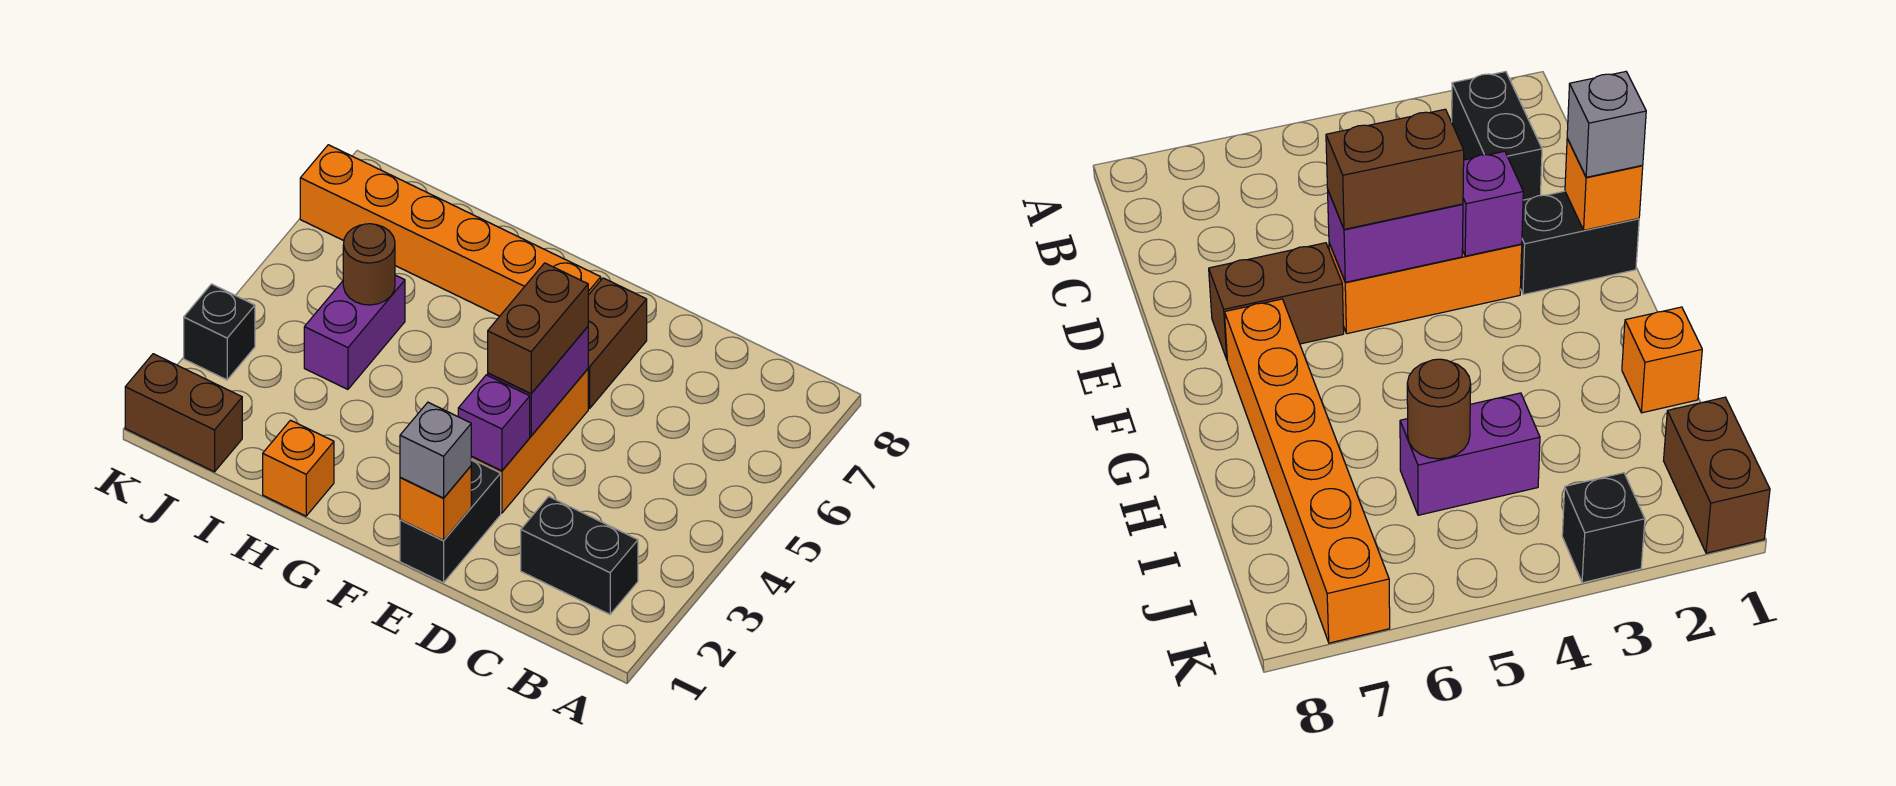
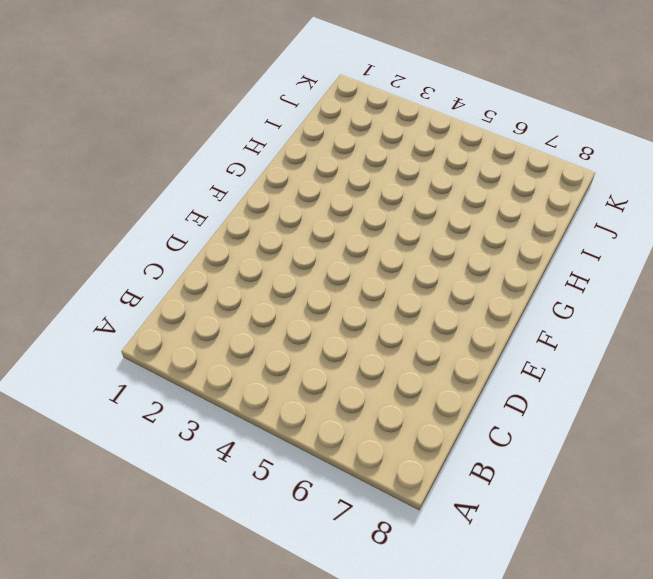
none -> black brick B2:C2 level 1
none -> black brick E1:E2 level 1
none -> orange brick E3:E5 level 1

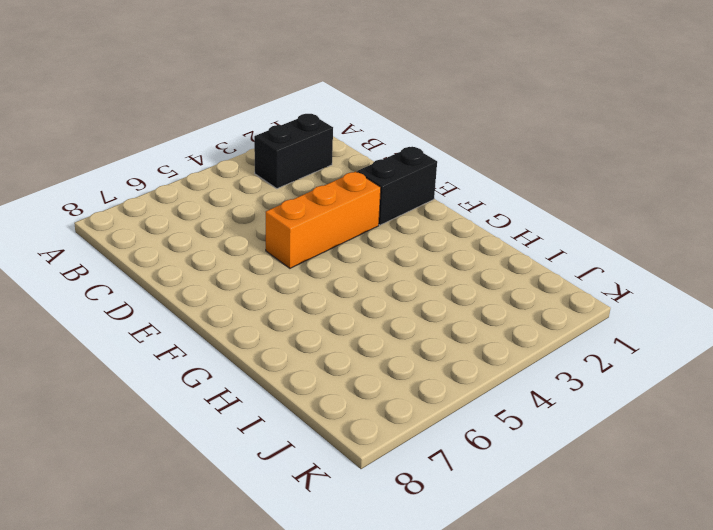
black brick B2:B3 level 1 -> black brick B2:C2 level 1
none -> brown brick E6:E7 level 1
none -> orange brick F7:K7 level 1
none -> orange brick H1 level 1

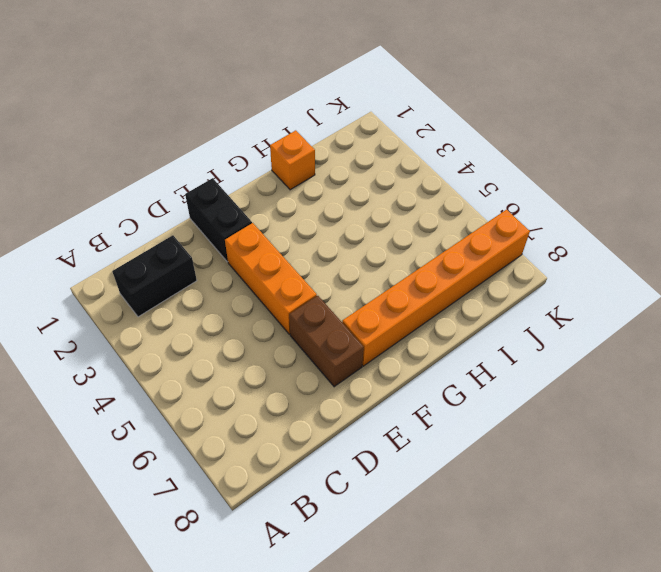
none -> purple brick I4:I5 level 1
none -> brown brick J1:K1 level 1
none -> black brick K3 level 1

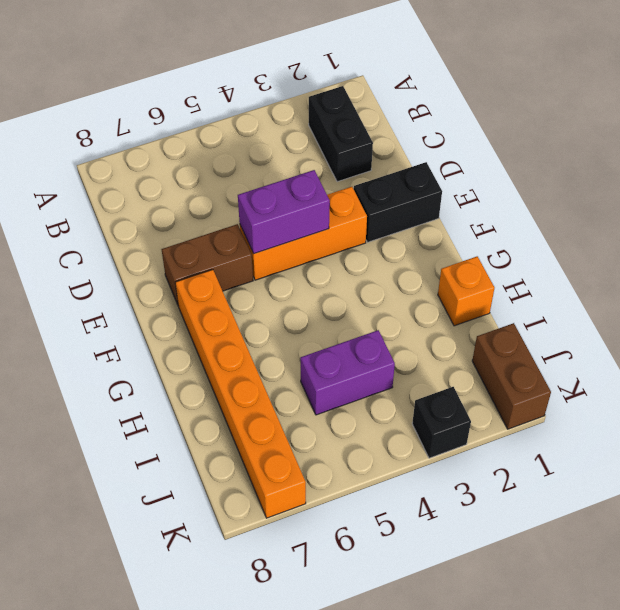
none -> orange brick E1 level 2
none -> purple brick E3 level 2
none -> brown round brick I5 level 2

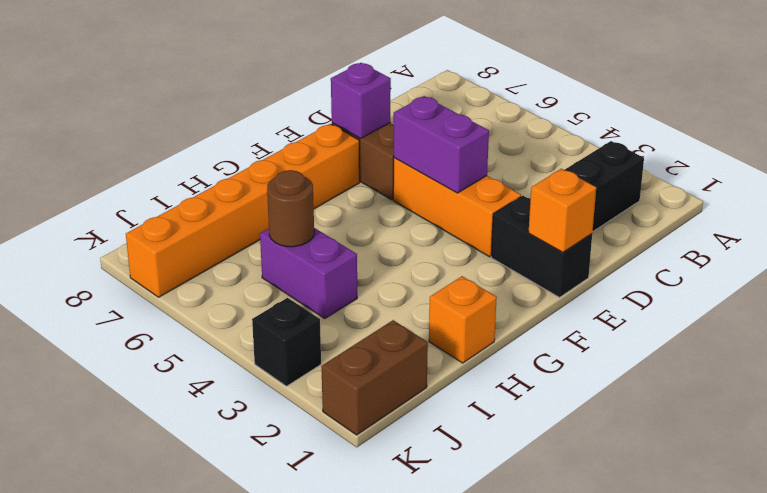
purple brick E7 level 2 -> purple brick E3 level 2
none -> grey brick E1 level 3
none -> brown brick E4:E5 level 3

